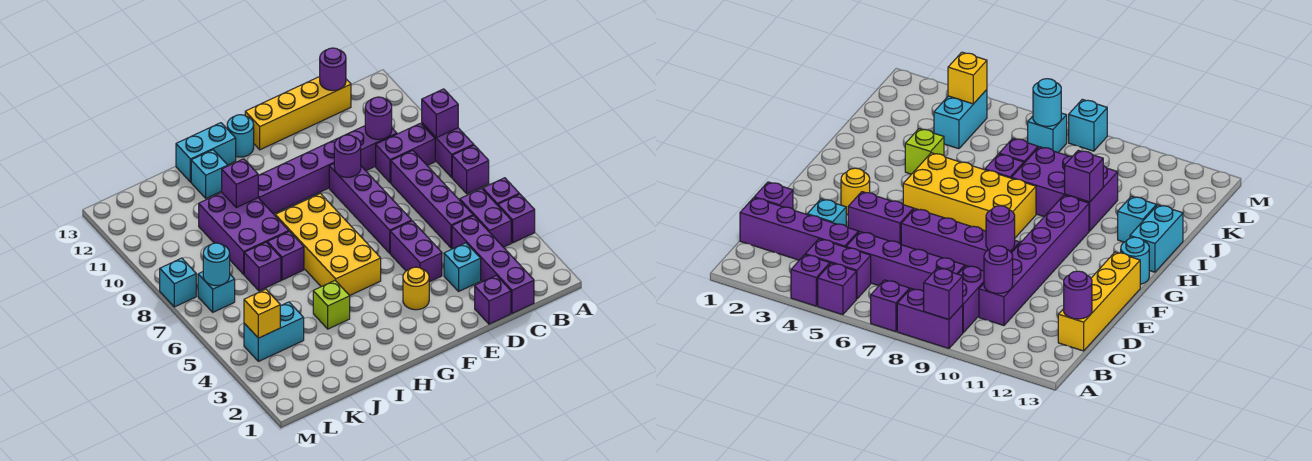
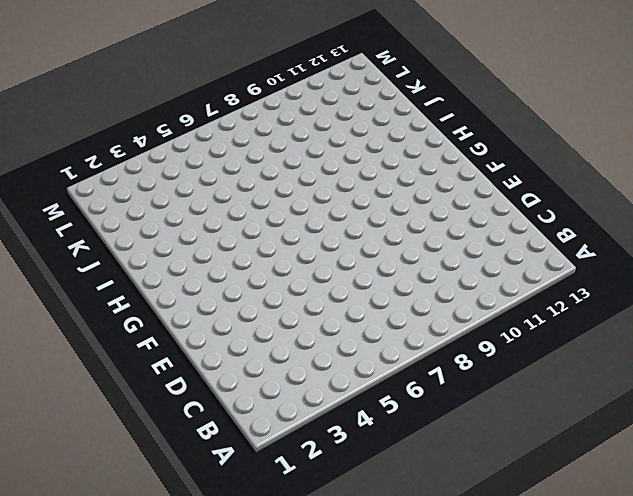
none -> purple brick A4 level 1
none -> purple brick A5 level 1
none -> purple brick A7 level 1
none -> purple brick A8:A9 level 1

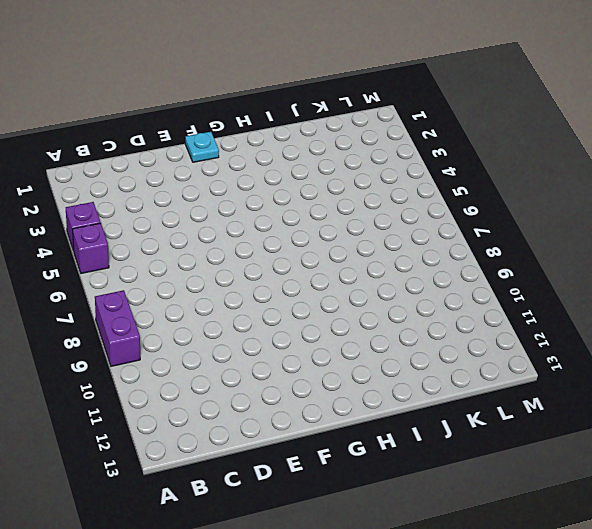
cyan plate F1 level 1 -> none
none -> purple brick A7 level 1
none -> purple brick B4:B5 level 1
none -> purple brick B9:C9 level 1
none -> purple brick C1:C4 level 1

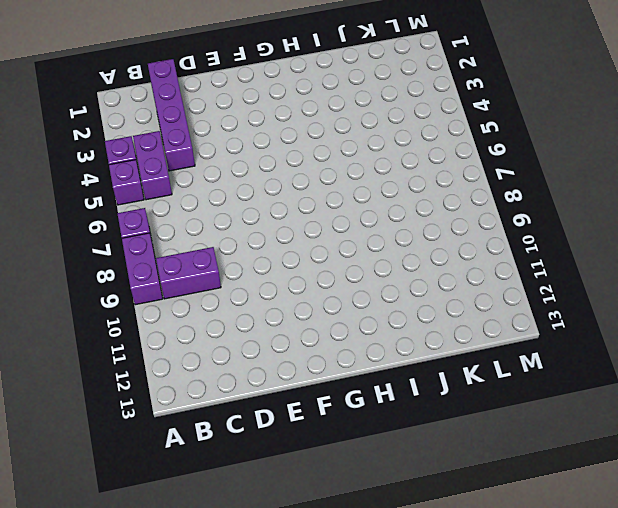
none -> purple brick C5:C8 level 1
none -> purple brick C10:H10 level 1
none -> yellow brick C13:F13 level 1
none -> purple brick D1 level 1

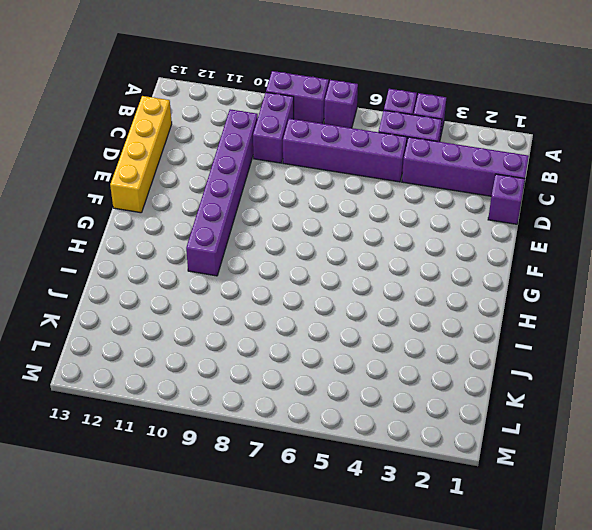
none -> cyan brick D3 level 1
none -> purple brick E4:E5 level 1
none -> purple brick E6:E9 level 1
none -> yellow round brick F3 level 1

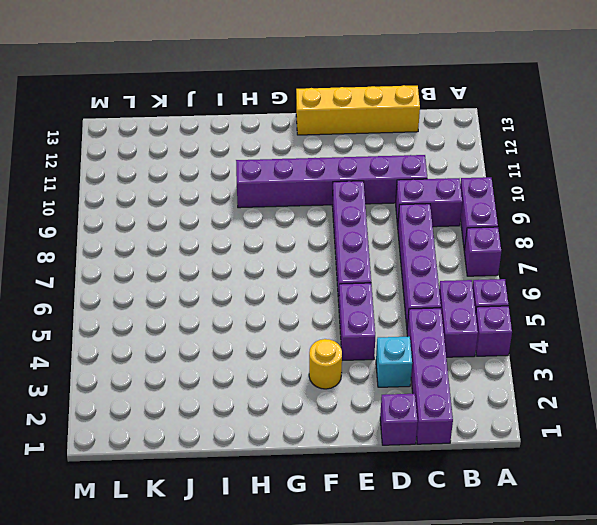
none -> yellow brick G5:H8 level 1
none -> cyan round brick G13 level 1
none -> cyan brick H13:I13 level 1
none -> lime brick I4 level 1

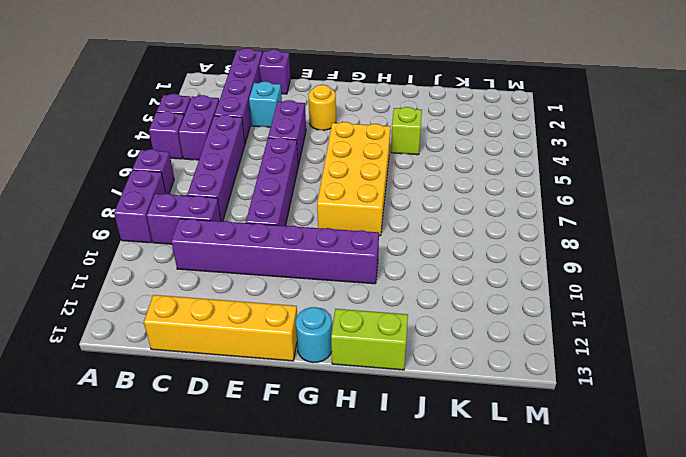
lime brick H13:I13 level 1 -> cyan brick H13:I13 level 1
none -> purple brick I7 level 1
none -> purple brick I8:J10 level 1
none -> cyan brick I12 level 1
none -> purple brick J7 level 1

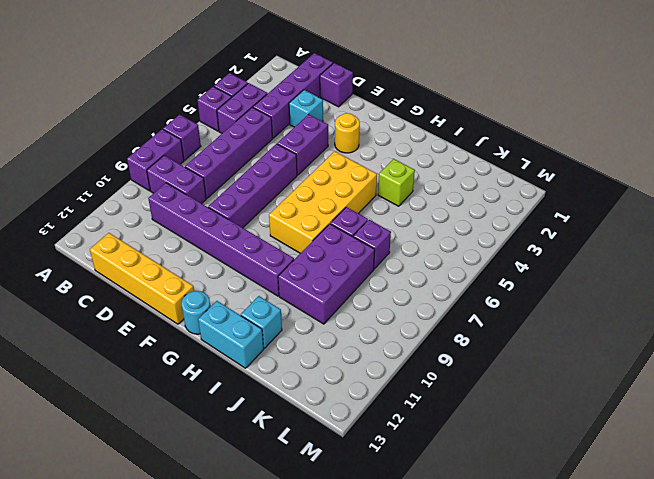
none -> cyan brick K4:L4 level 1
none -> cyan brick L7 level 1
none -> cyan brick M8 level 1
none -> purple brick A9 level 2

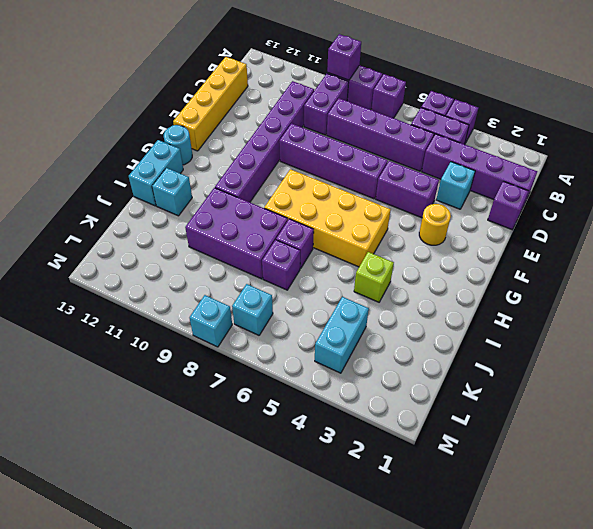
none -> purple round brick C10 level 2
none -> purple round brick C13 level 2
none -> purple round brick E9 level 2
none -> purple brick I10 level 2

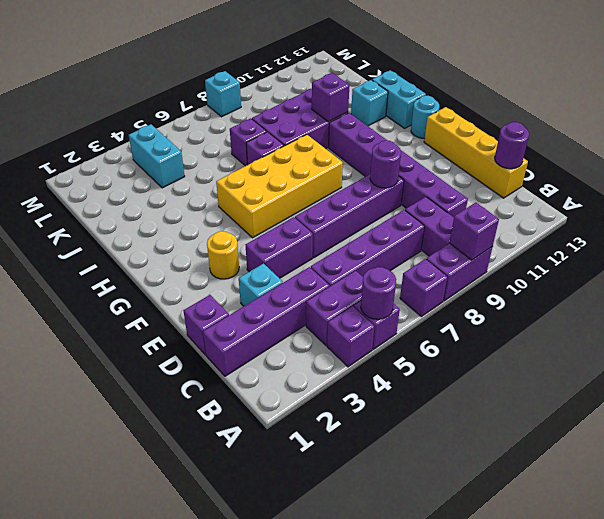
purple round brick A5 level 2 -> purple round brick C10 level 2
none -> lime brick I4 level 1
none -> cyan brick L7 level 1
none -> yellow brick L4 level 2
none -> cyan round brick L7 level 2

